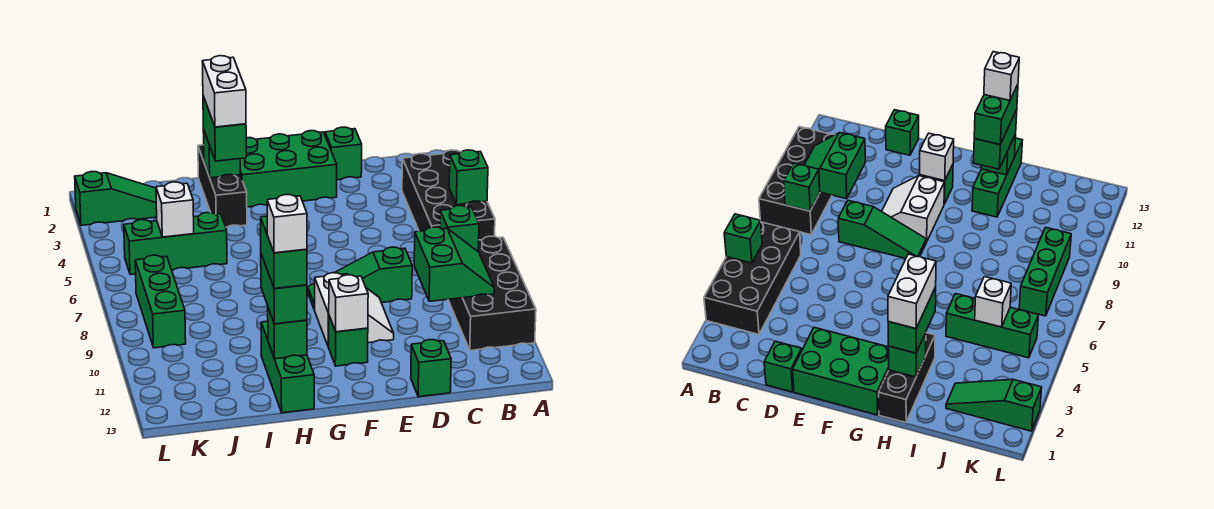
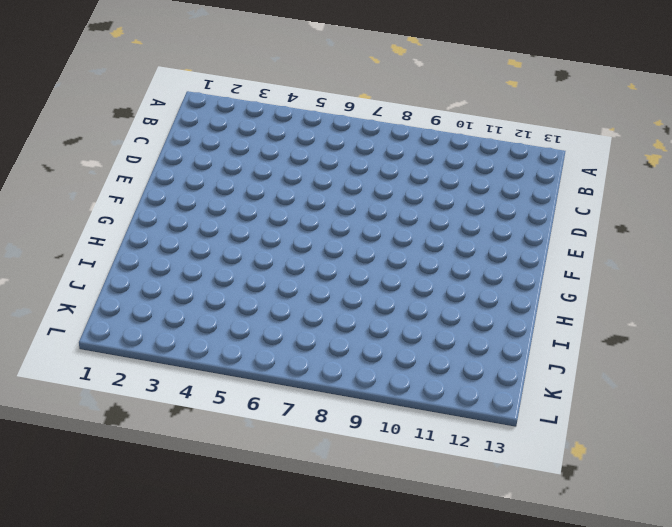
none -> black brick A3:B6 level 1
none -> black brick A8:B11 level 1
none -> green brick D1 level 1

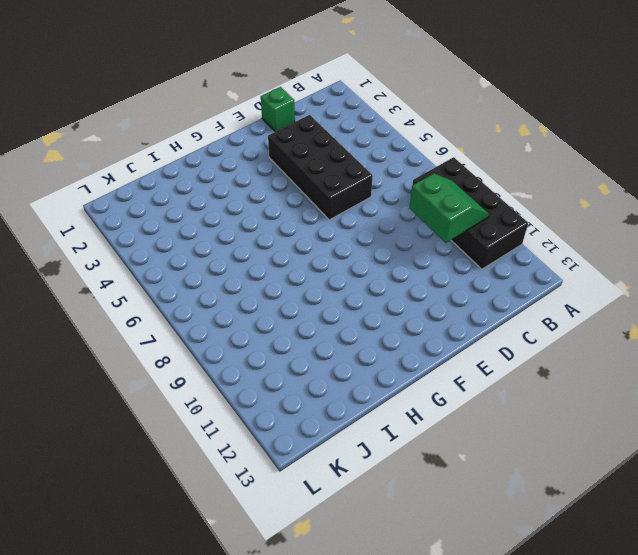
black brick D3:E6 level 1 -> black brick A3:B6 level 1
none -> green slope D8:F8 level 1 top D
none -> green brick D13 level 1
none -> green brick E1:G2 level 1

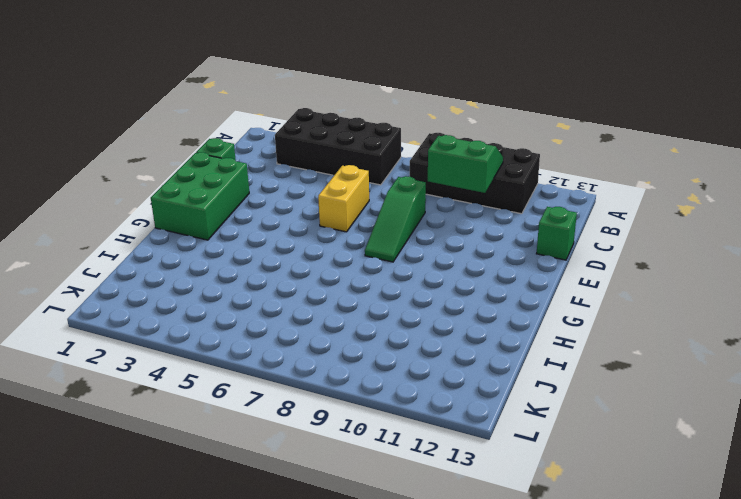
yellow brick D6:E6 level 1 -> none
none -> white slope E9:F10 level 1 top F
none -> green brick F11 level 1
none -> black brick H1:H3 level 1

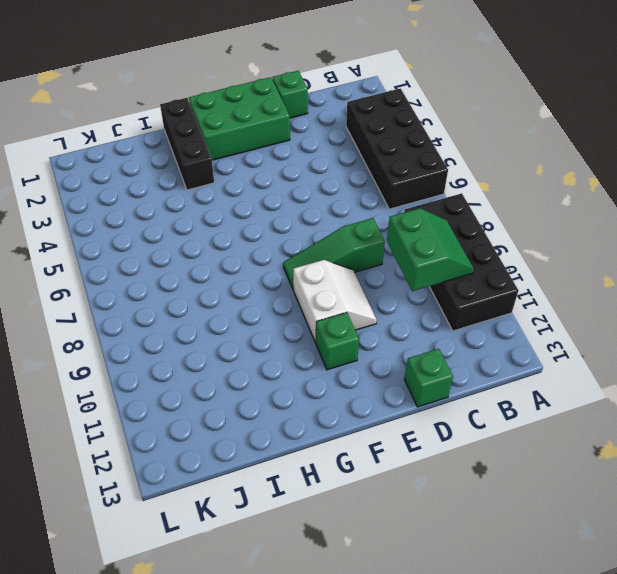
none -> green brick H11:H13 level 1
none -> green brick I5:K5 level 1
none -> green slope J2:L2 level 1 top L

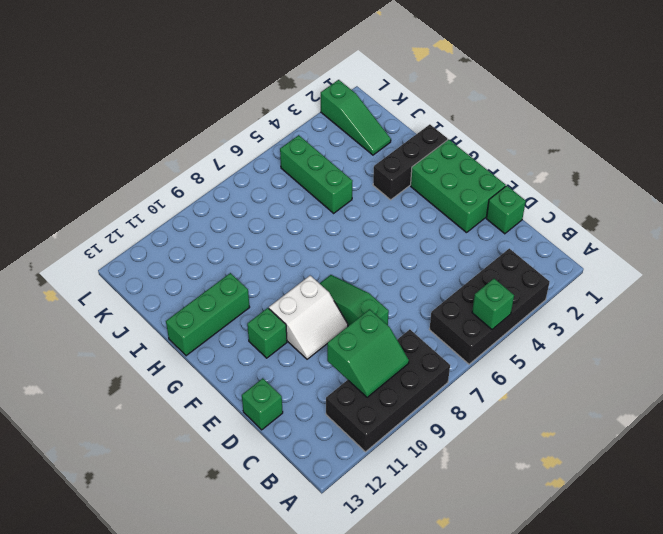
none -> green brick K7:K9 level 1
none -> green brick B8 level 2
none -> white brick F11 level 2

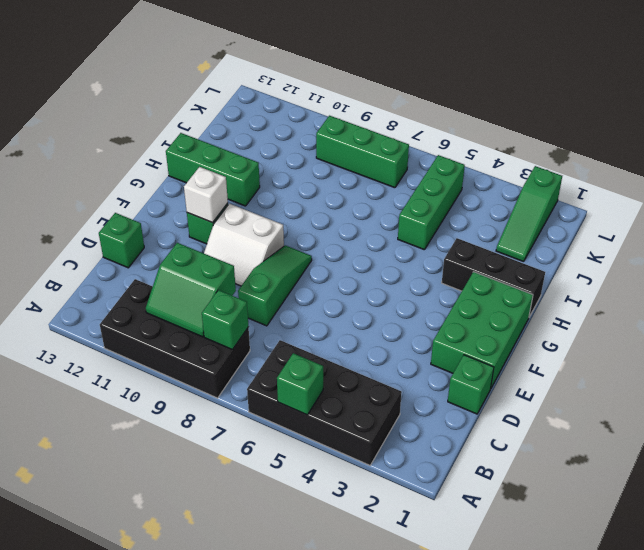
none -> green brick H2 level 2
none -> green brick H12 level 2
none -> white brick J5 level 2

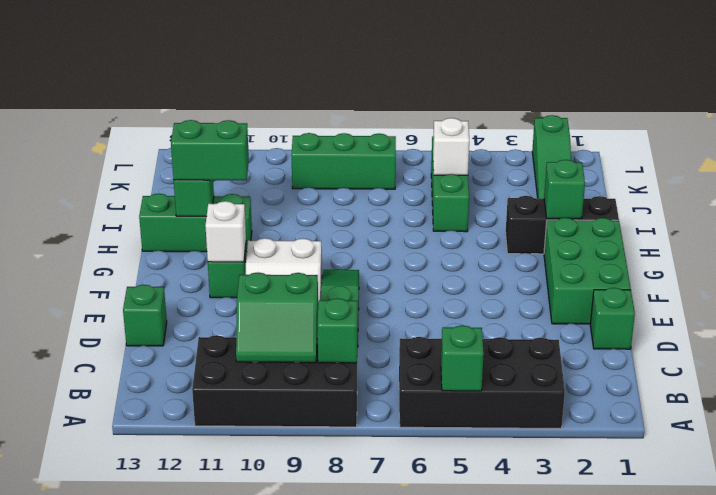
none -> green brick H2:H3 level 3
none -> white brick H2:H3 level 4
none -> green brick H11:H12 level 4

